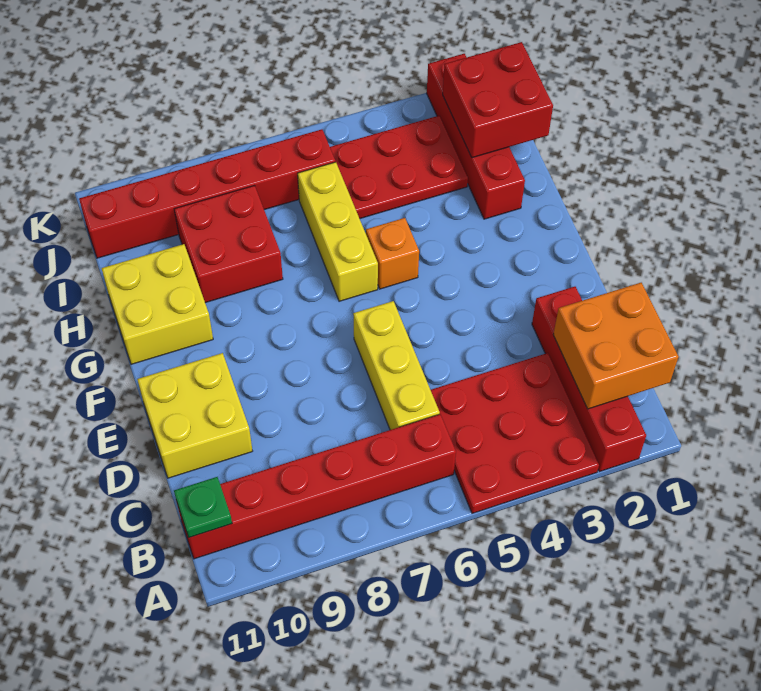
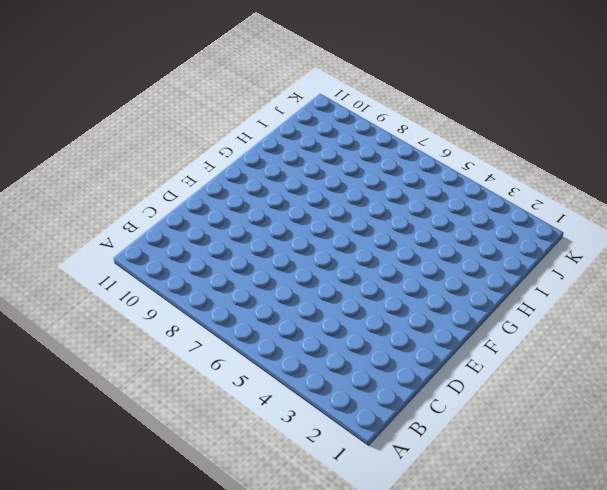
none -> red brick A2:D2 level 1
none -> red plate A3:C5 level 1
none -> red brick B6:B11 level 1

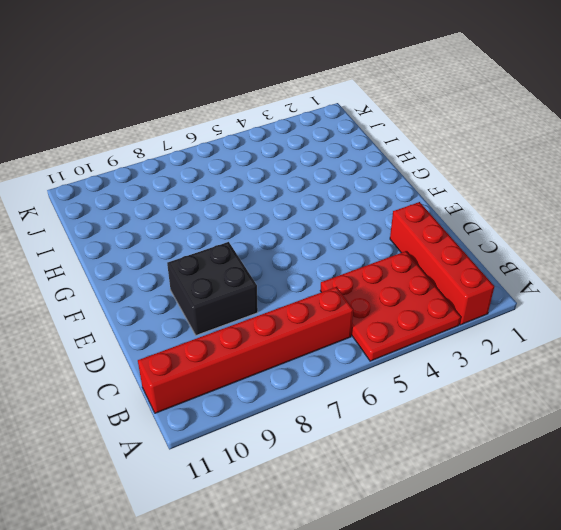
black brick D8:E9 level 1 -> none
none -> yellow brick C6:E6 level 1
none -> yellow brick D10:E11 level 1
none -> orange brick G5 level 1

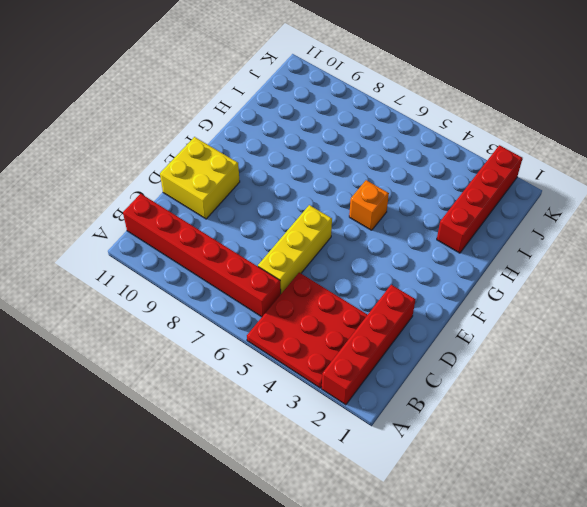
none -> yellow brick G6:I6 level 1
none -> yellow brick G10:H11 level 1
none -> red brick H8:I9 level 1

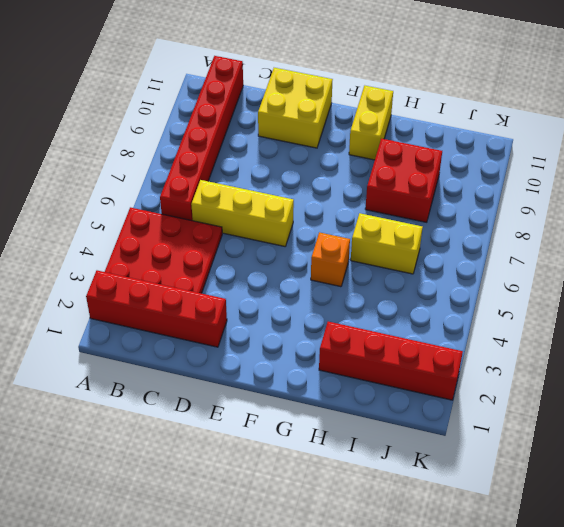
yellow brick G10:G11 level 1 -> yellow brick G10:H11 level 1
yellow brick H6:I6 level 1 -> yellow brick G6:I6 level 1
none -> red plate I3:J5 level 1
none -> red brick J6:J11 level 1
none -> orange brick B1:C2 level 2

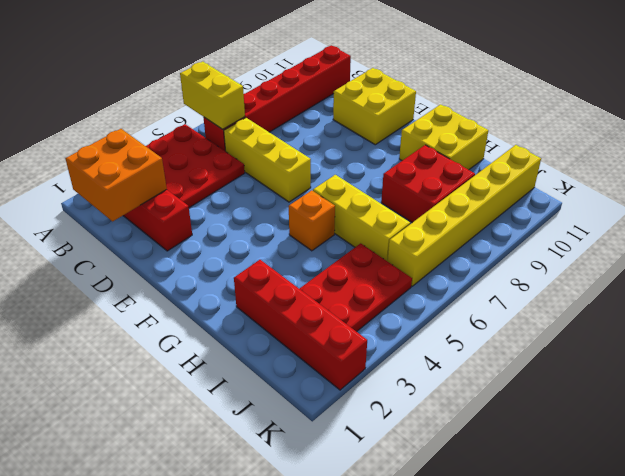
yellow brick A6:B6 level 2 -> none
yellow brick J6:J11 level 1 -> red brick J6:J11 level 1
none -> green plate B11 level 2
none -> red brick I1:J2 level 2

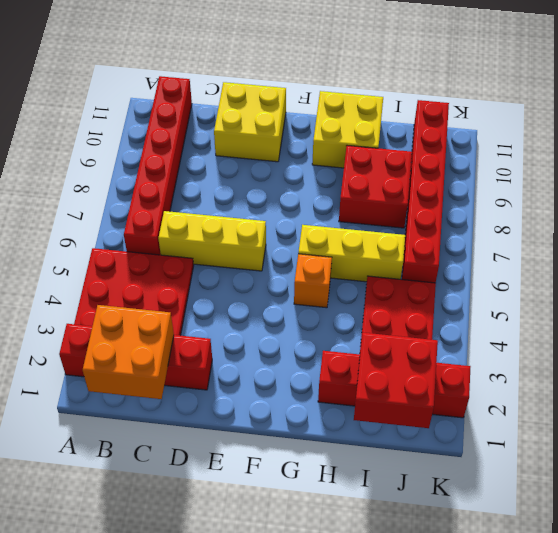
none -> green plate B11 level 2

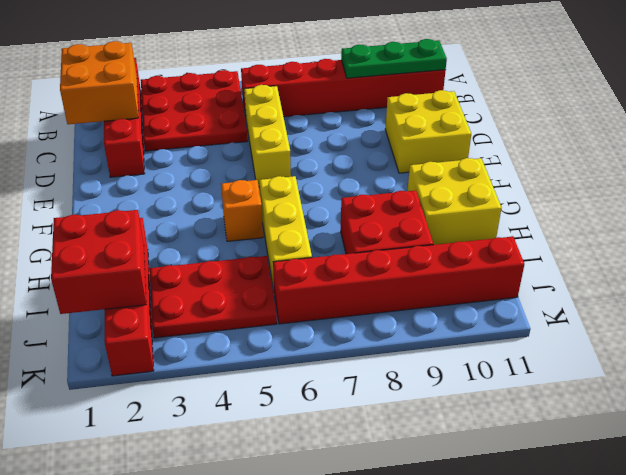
green plate B9:B11 level 2 -> green plate B11 level 2

